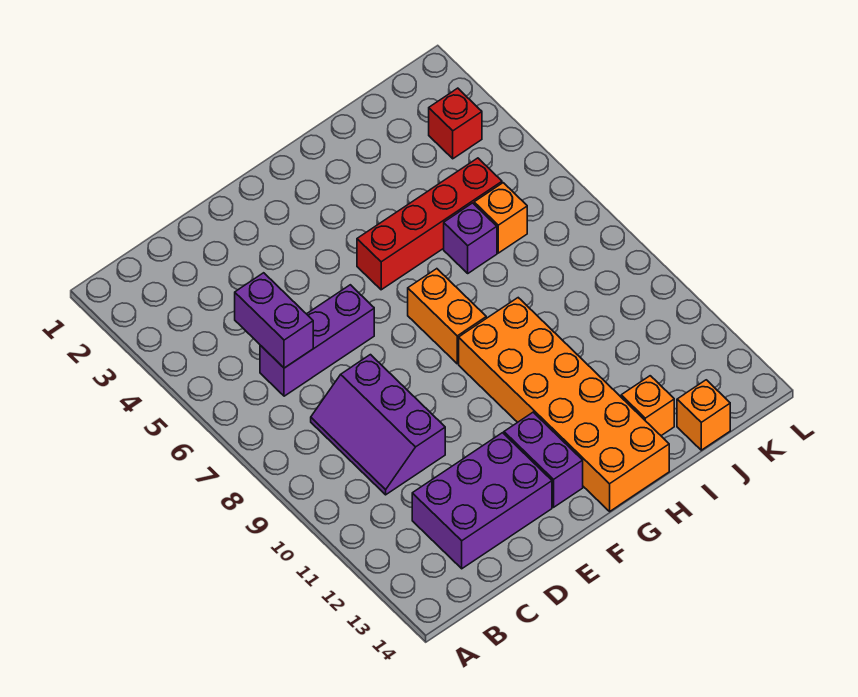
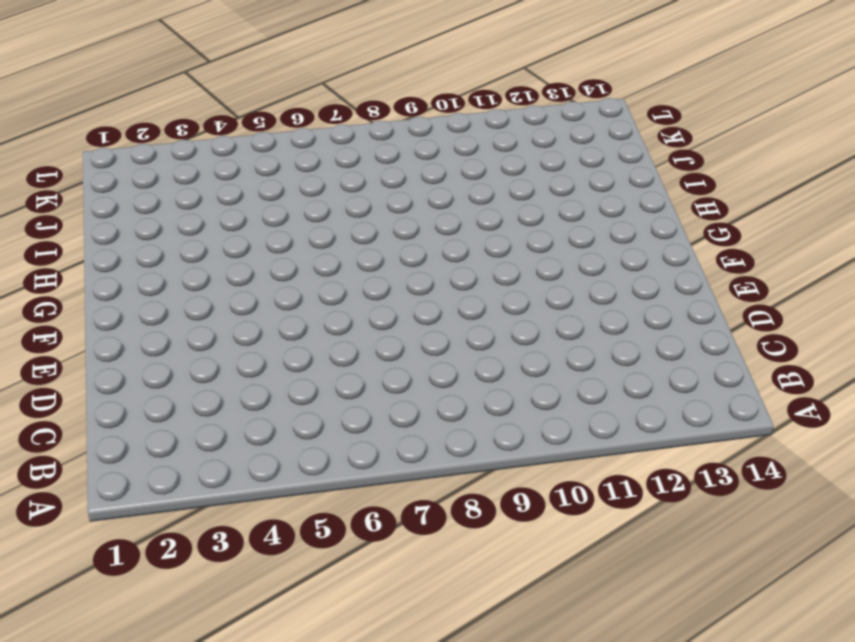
none -> purple brick C6:E6 level 1
none -> purple slope C8:D10 level 1 top D
none -> purple brick C12:E13 level 1

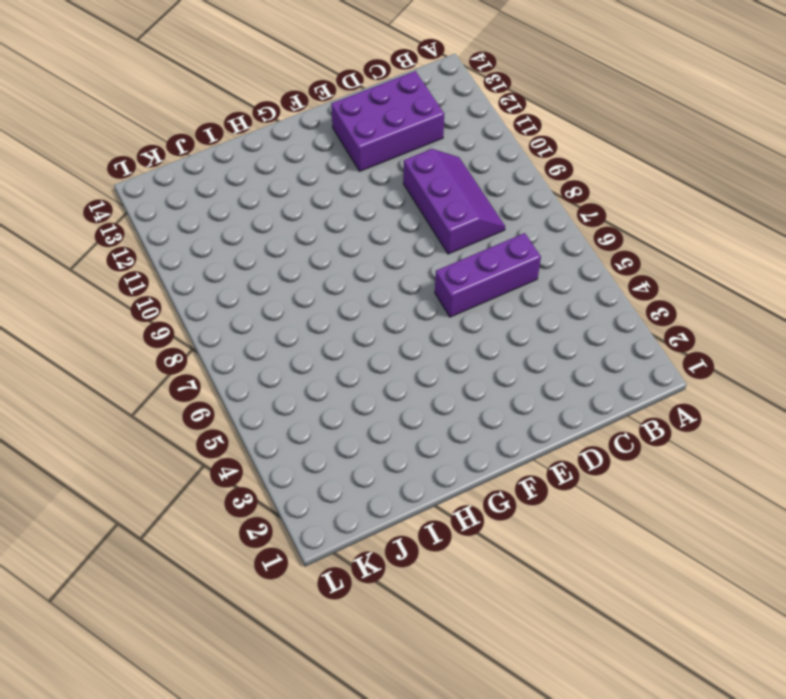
none -> purple brick F12:F13 level 1
none -> red brick G5:J5 level 1
none -> orange brick G7:G8 level 1

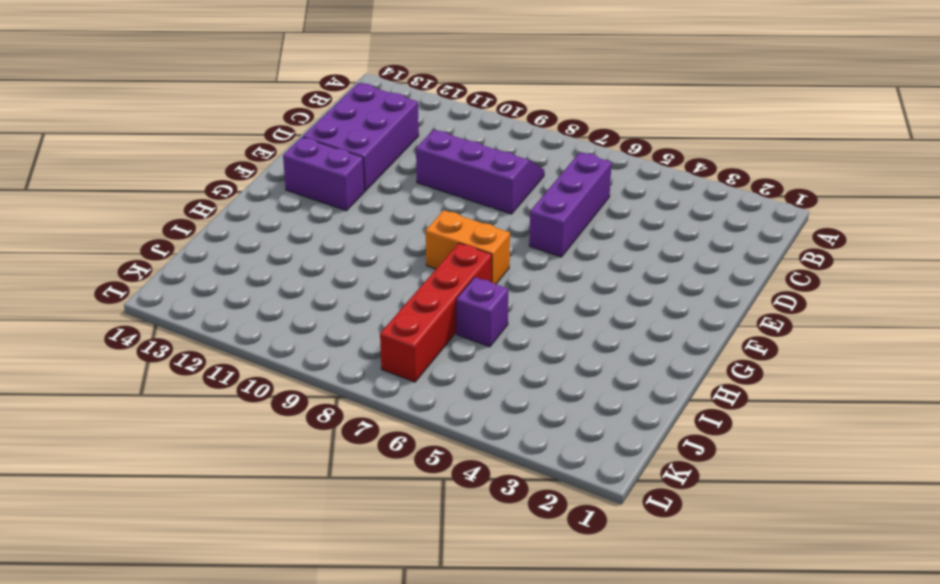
red brick H7:K7 level 1 -> red brick G5:J5 level 1
none -> orange brick G9:H14 level 1
none -> orange brick I13 level 1
none -> orange brick J6 level 1

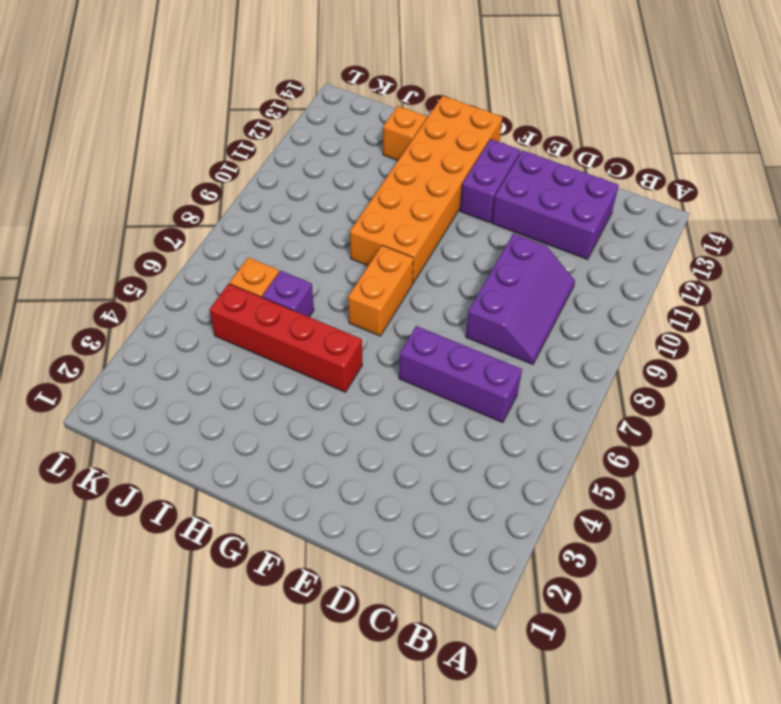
none -> orange brick J14 level 1
none -> red brick K3 level 1
none -> purple brick C5:C6 level 2

